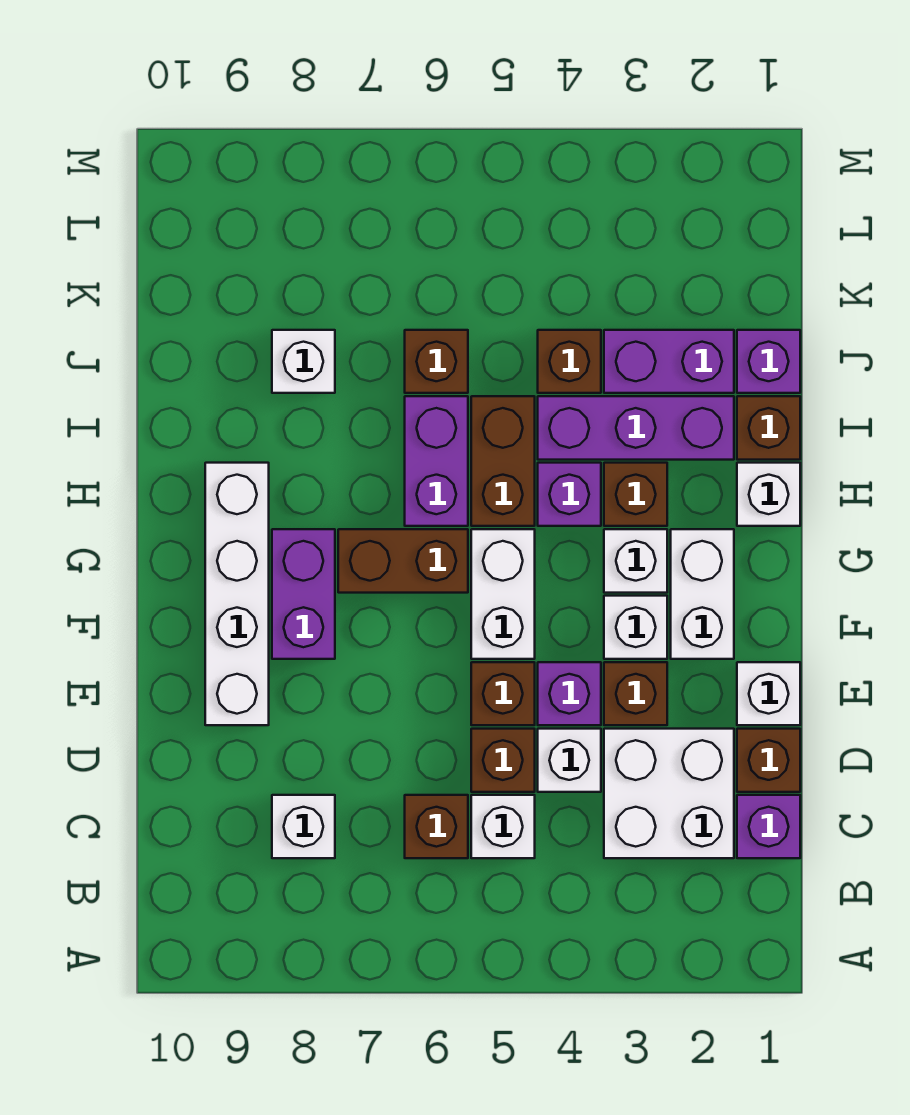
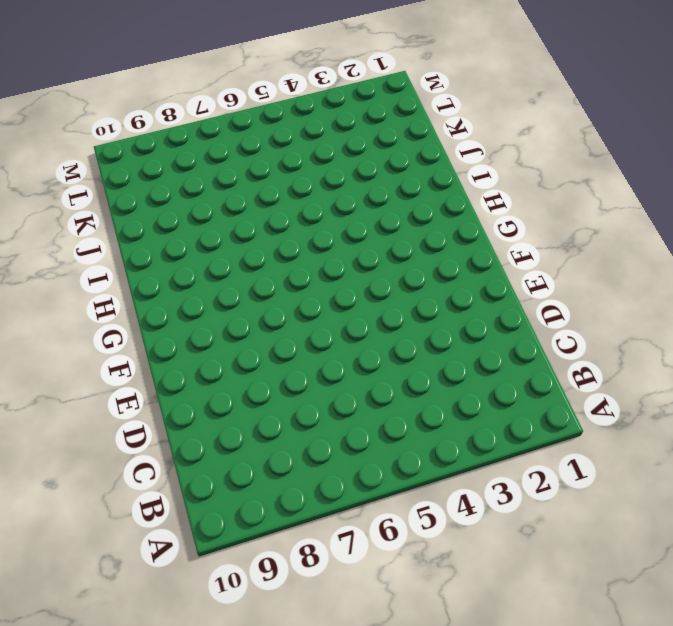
none -> purple brick C1 level 1
none -> white brick C2:D3 level 1
none -> white brick C5 level 1
none -> brown brick C6 level 1

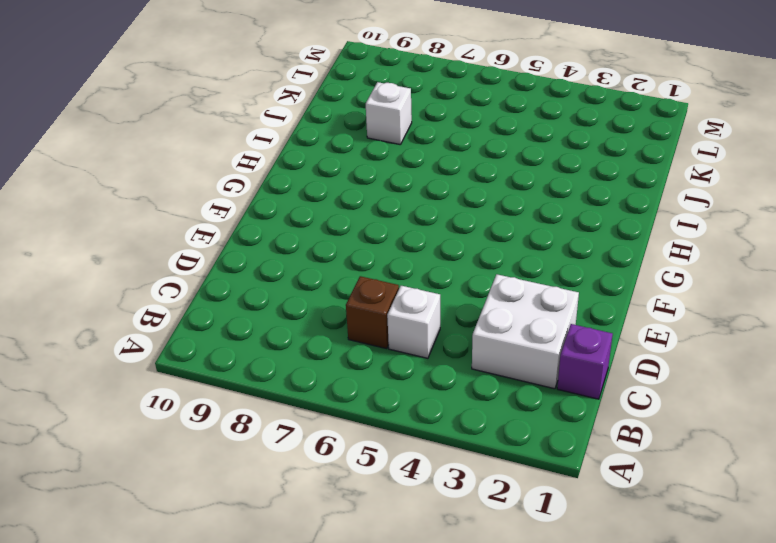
none -> white brick C8 level 1
none -> brown brick D1 level 1
none -> white brick D4 level 1
none -> brown brick D5 level 1

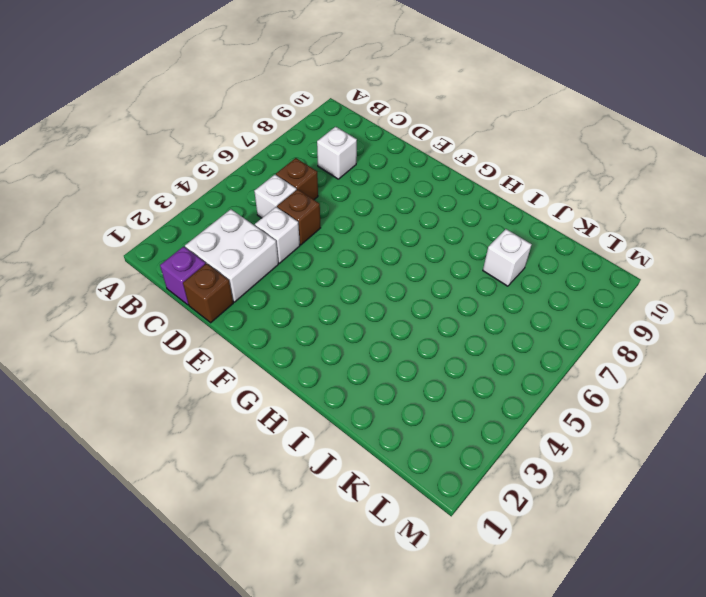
none -> white brick E1 level 1
none -> brown brick E3 level 1
none -> purple brick E4 level 1
none -> brown brick E5 level 1

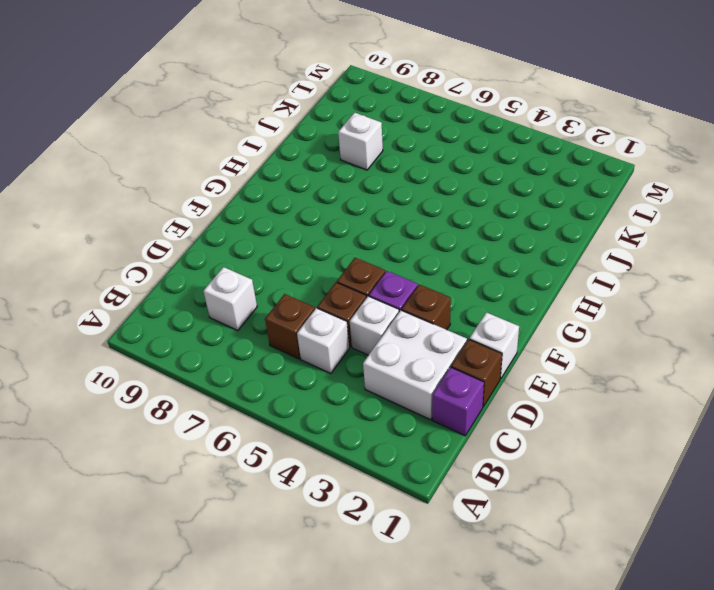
none -> white brick E9:H9 level 1
none -> white brick F2:G2 level 1
none -> white brick F3 level 1
none -> white brick F5:G5 level 1

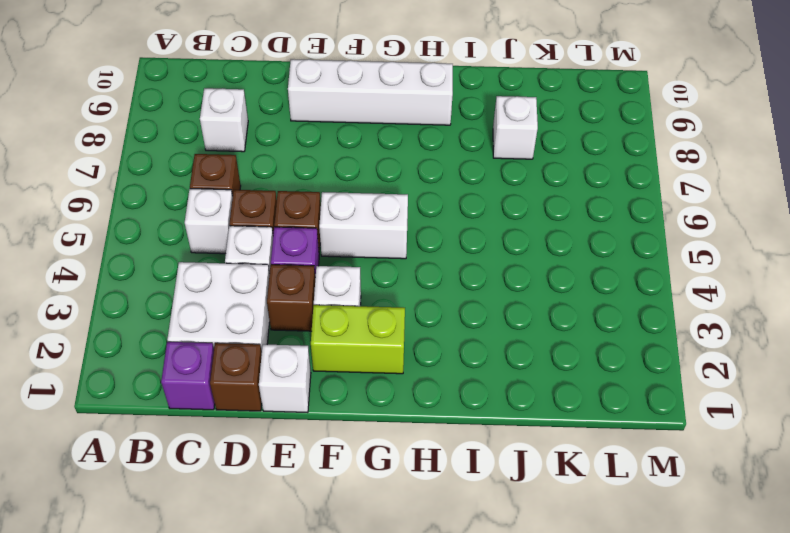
lime brick F2:G2 level 1 -> white brick F2:G2 level 1
none -> purple brick F8:G8 level 1
none -> white brick G3 level 1
none -> brown brick G6:G7 level 1
none -> white brick H1 level 1

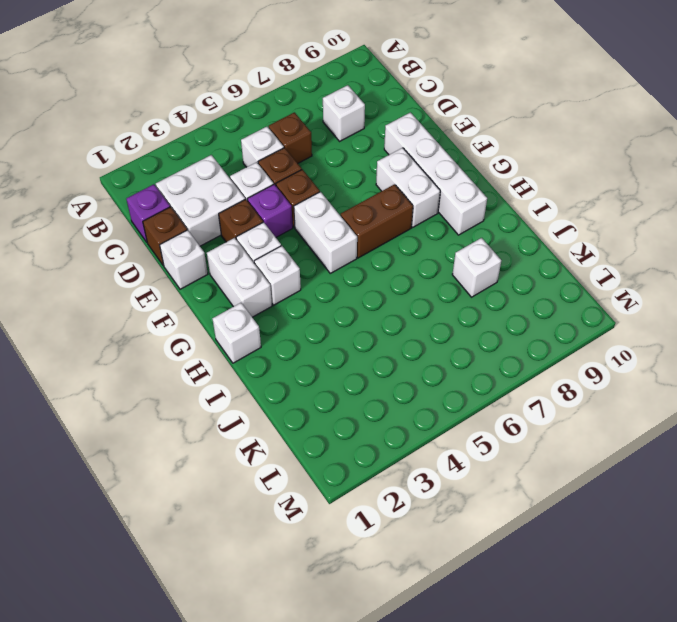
white brick F8:G8 level 1 -> purple brick F8:G8 level 1
none -> brown brick H3 level 1
none -> purple brick H4 level 1
none -> brown brick H5:I5 level 1
none -> purple brick H6:I6 level 1

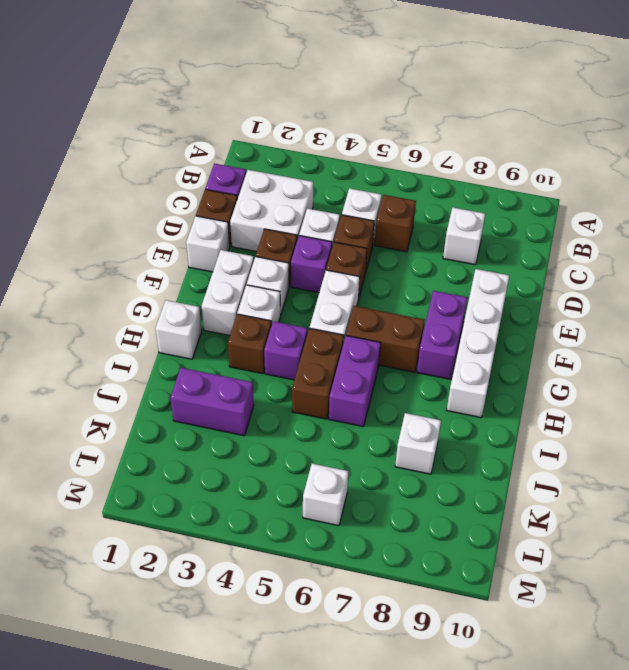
white brick L6 level 1 -> none
none -> brown brick I1 level 1
none -> purple brick I2:I4 level 1
none -> purple brick J1 level 1
none -> brown brick J4 level 1

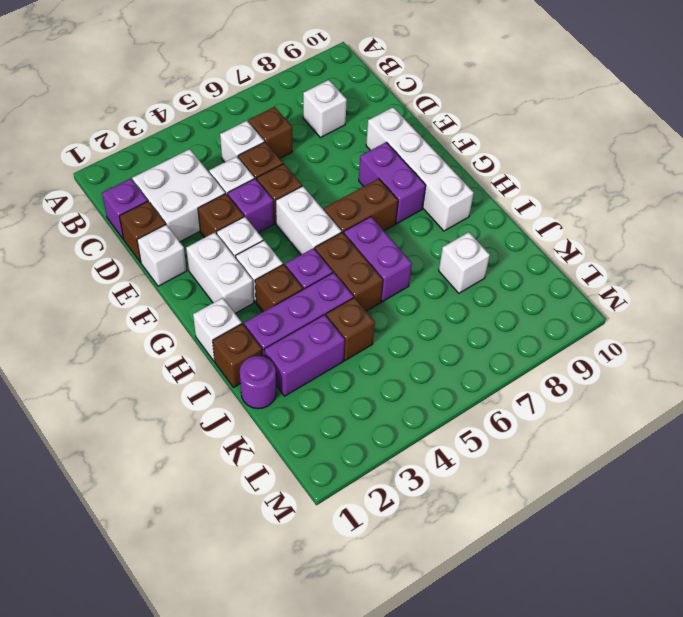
purple round brick J1 level 1 -> purple brick J1 level 1
none -> brown brick J6 level 1

